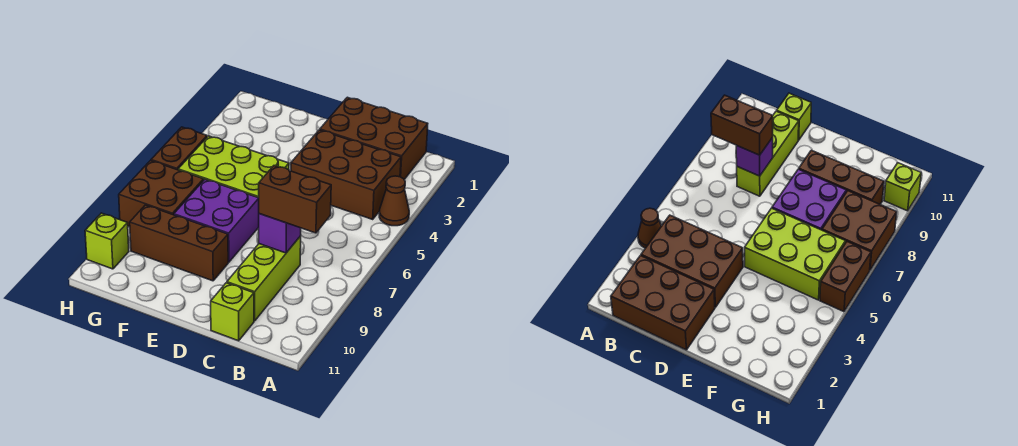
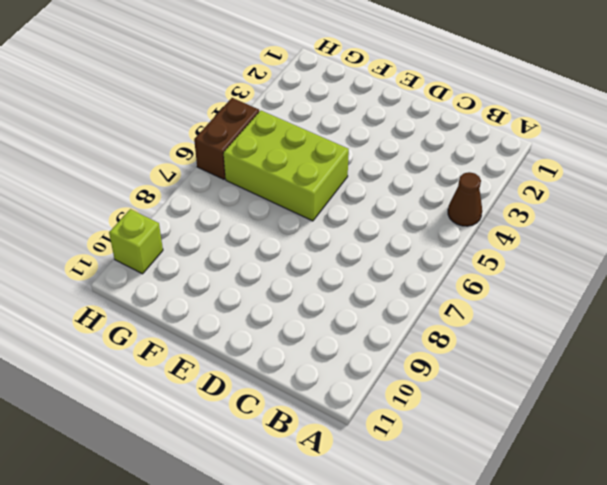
none -> brown brick B1:D2 level 1
none -> brown brick B3:D4 level 1
none -> lime brick C8:C10 level 1

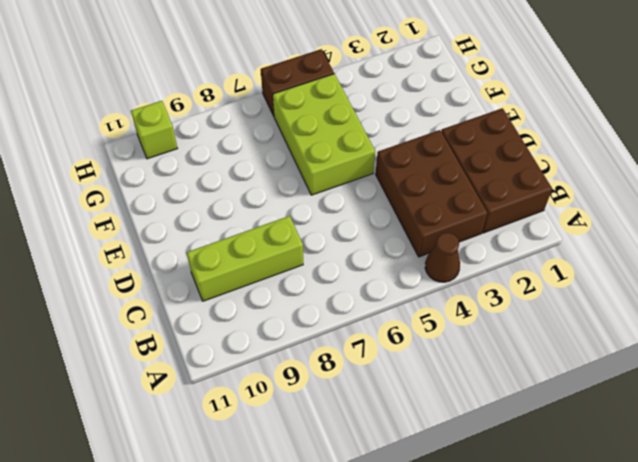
none -> lime brick C11 level 1
none -> purple brick E7:F8 level 1
none -> brown brick E9:G9 level 1

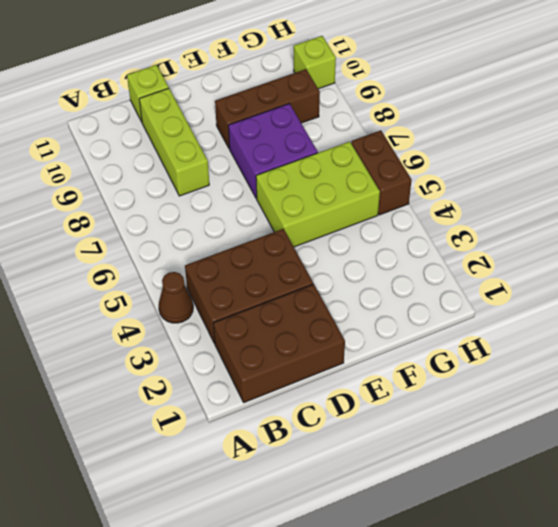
none -> brown brick G7:H8 level 1
none -> purple brick C8 level 2
none -> brown brick B8:C8 level 3

